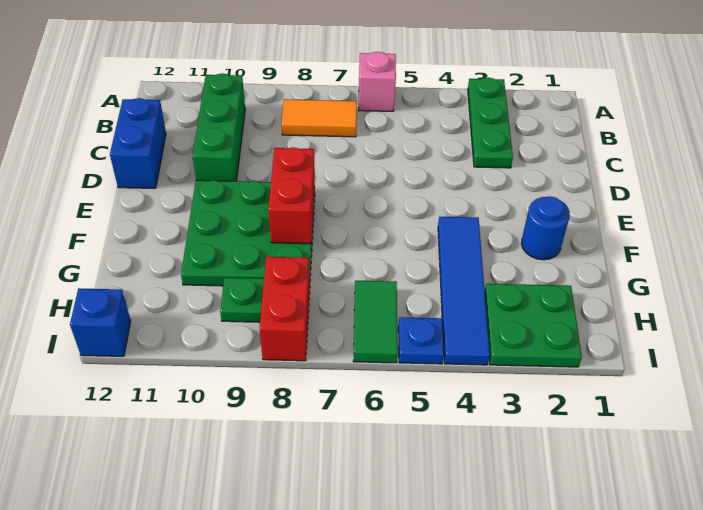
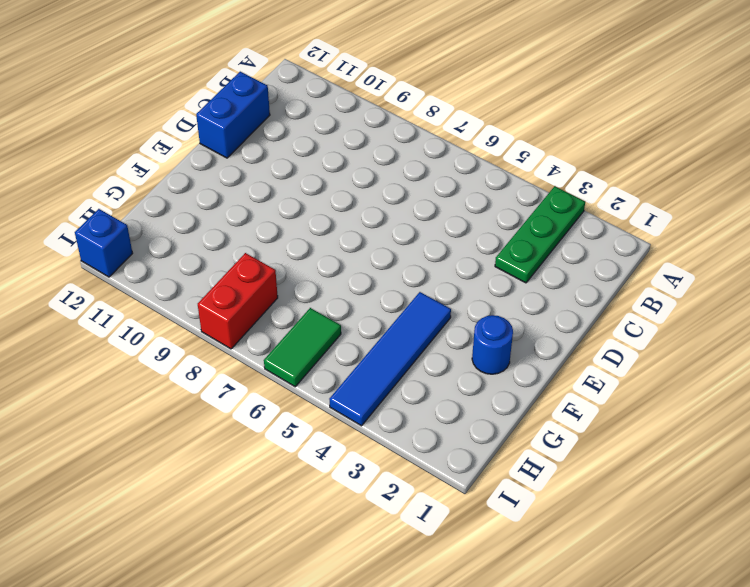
none -> pink brick A6 level 1
none -> orange tile B7:B8 level 1
none -> green brick B10:D10 level 1

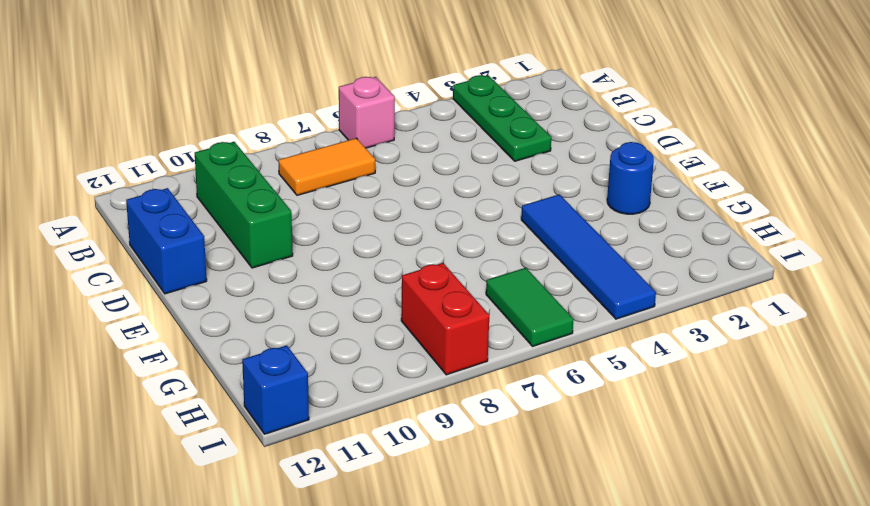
none -> green plate E8:G10 level 1
none -> green plate H2:I3 level 1
none -> green plate H9 level 1

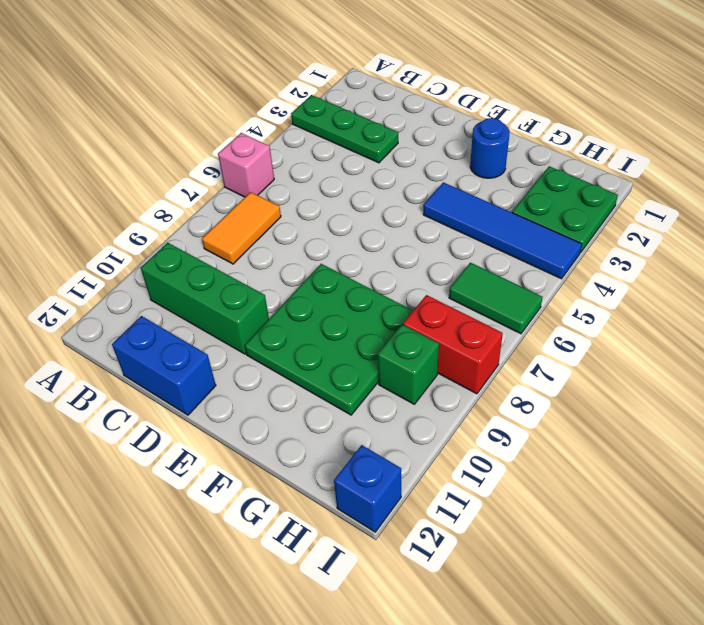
green brick H9 level 1 -> green plate H9 level 1
none -> blue plate I5 level 1
none -> red brick E8:F8 level 2

